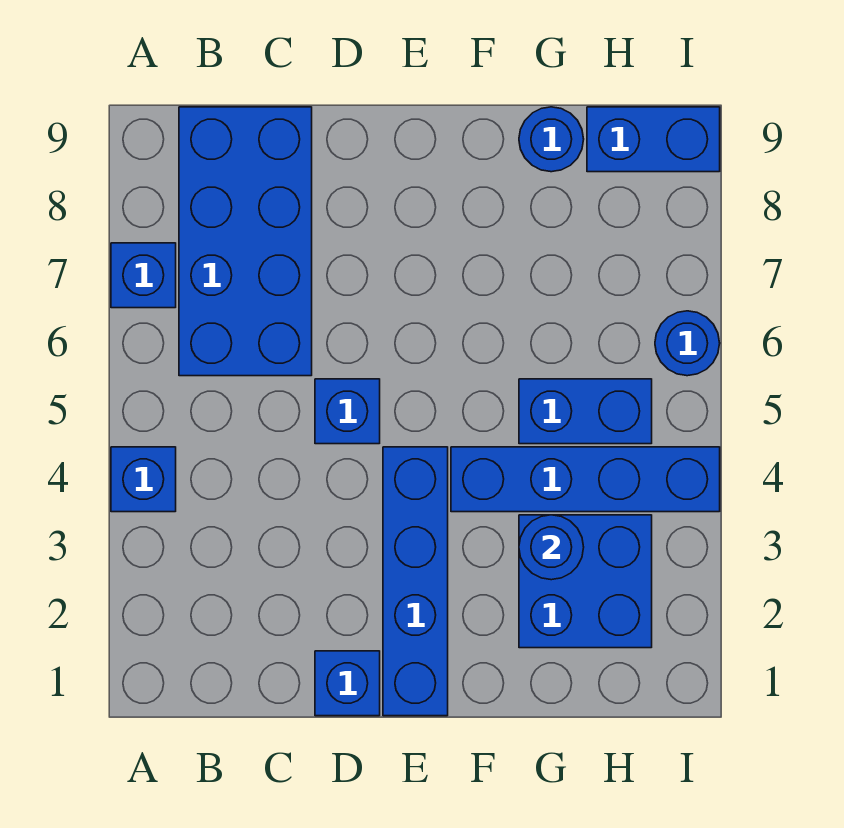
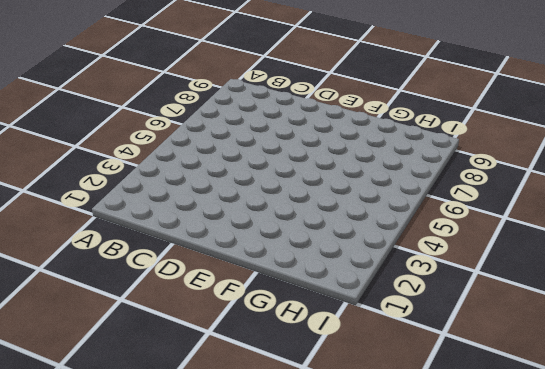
none -> blue brick A4 level 1
none -> blue brick A7 level 1
none -> blue brick B6:C9 level 1

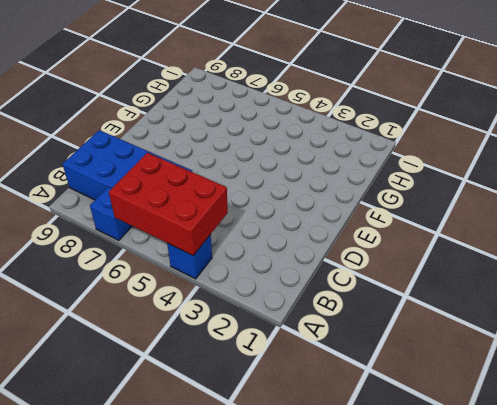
red brick A4:B6 level 2 -> none
none -> blue brick D1 level 1
none -> blue brick D5 level 1
none -> blue brick E1:E4 level 1

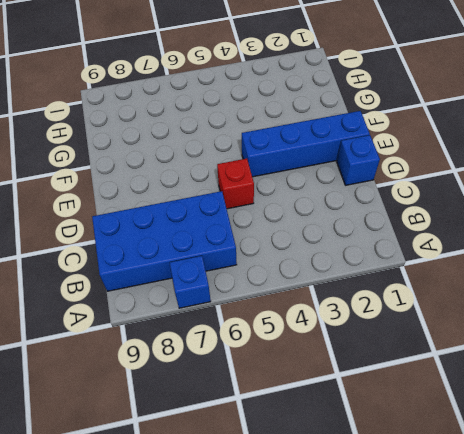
red brick D5 level 1 -> blue brick D5 level 1
none -> blue brick A4 level 1
none -> blue brick F4:I4 level 1
none -> blue brick G2:H3 level 1

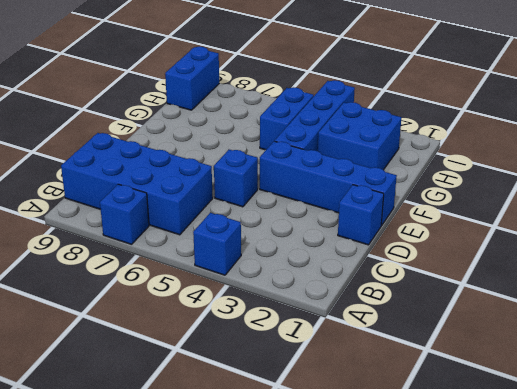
none -> blue round brick G9 level 1
none -> blue round brick I6 level 1
none -> blue round brick G3 level 2

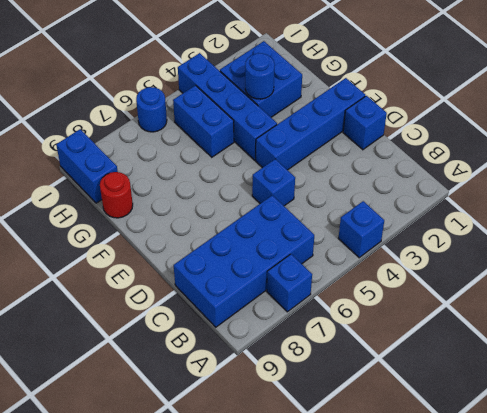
red round brick G9 level 1 -> blue round brick G9 level 1

